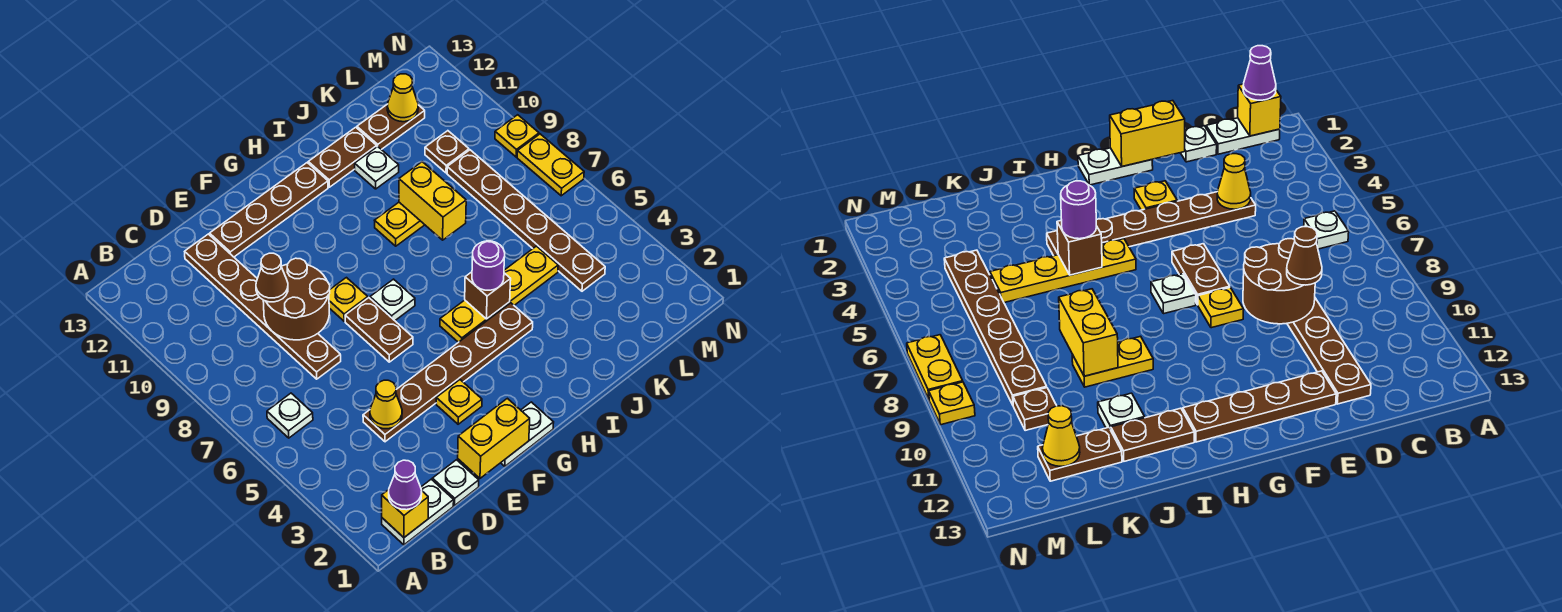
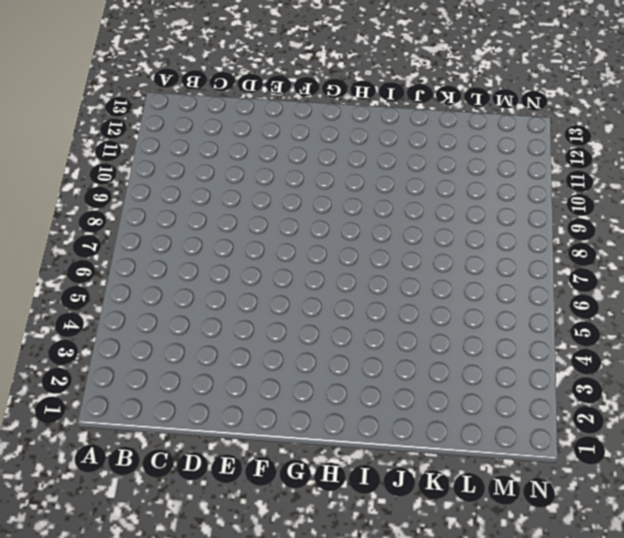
none -> white plate B1:C1 level 1
none -> white plate B6 level 1
none -> white plate D1 level 1
none -> brown plate D4:I4 level 1

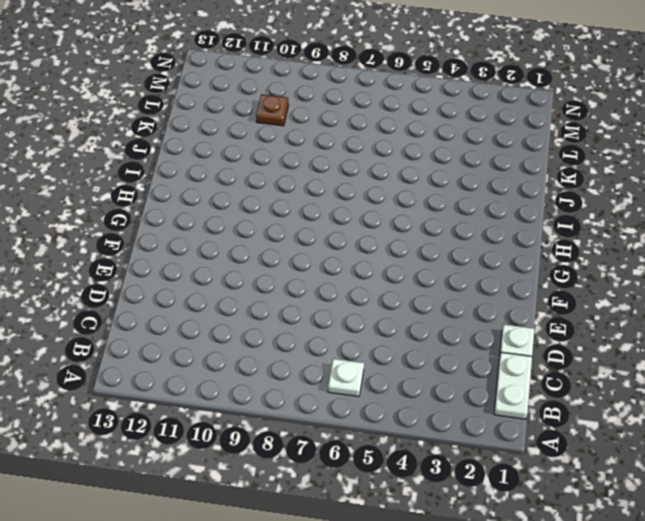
none -> brown plate D4:I4 level 1
none -> brown plate D7:D12 level 1
none -> brown plate E12:H12 level 1
none -> white plate F1:G1 level 1

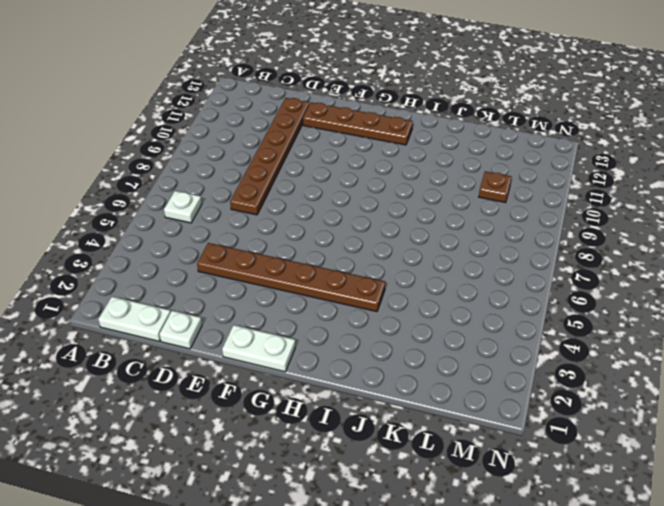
none -> yellow plate F3 level 1
none -> brown plate F6:F7 level 1
none -> yellow plate F8 level 1
none -> white plate G7 level 1

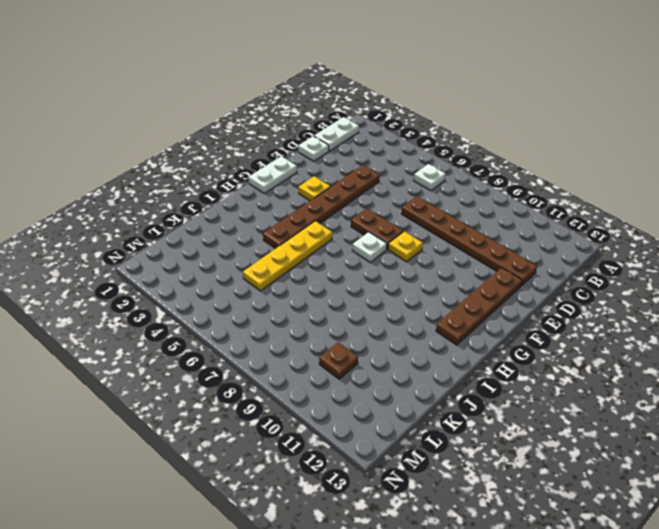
none -> yellow plate I9:J9 level 1
none -> brown plate I12:J12 level 1
none -> white plate J11 level 1
none -> brown plate K12:L12 level 1

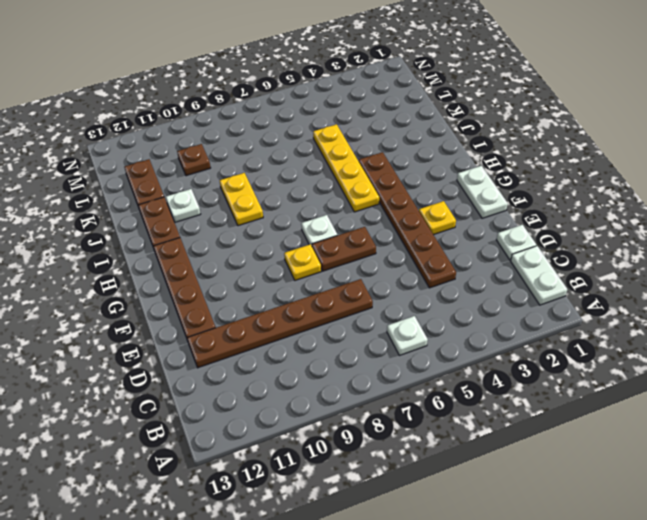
none -> brown plate L4:L9 level 1
none -> yellow plate N7:N8 level 1
none -> yellow plate N9 level 1
none -> yellow brick B1 level 2

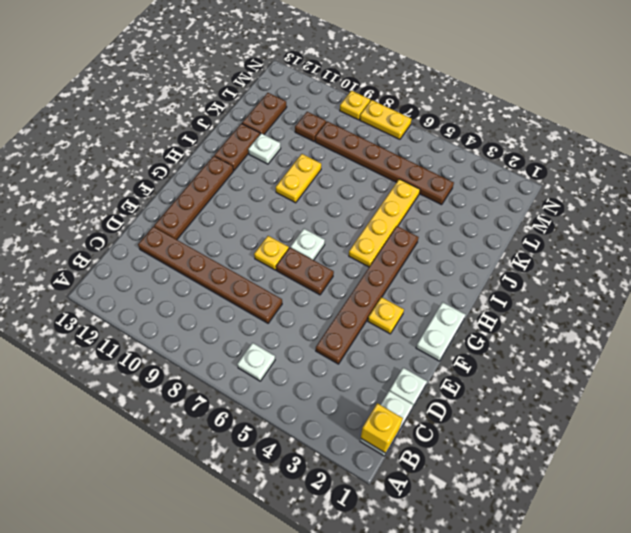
none -> yellow cone D4 level 2
none -> brown round brick D8:E9 level 2
none -> yellow brick E1:F1 level 2
none -> brown brick I5 level 2

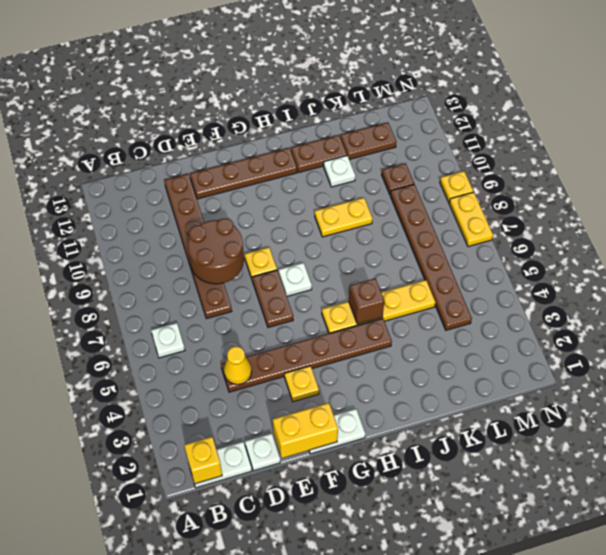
none -> yellow brick J8:J9 level 2
none -> yellow cone L12 level 2
none -> purple cone B1 level 3
none -> brown cone D9 level 3

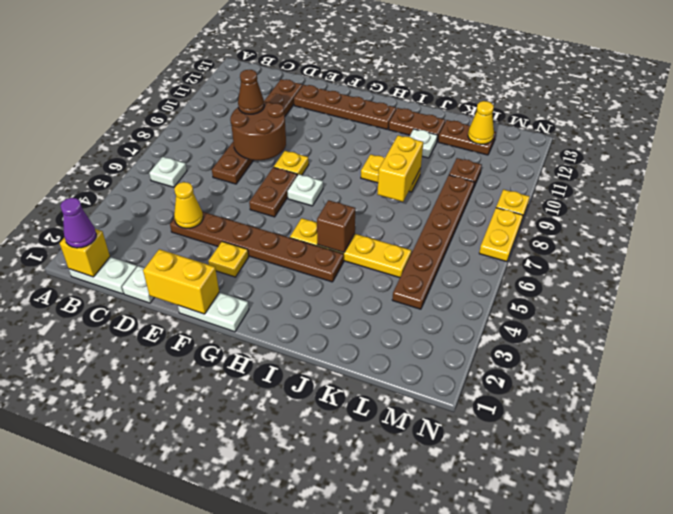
none -> purple round brick I5 level 3

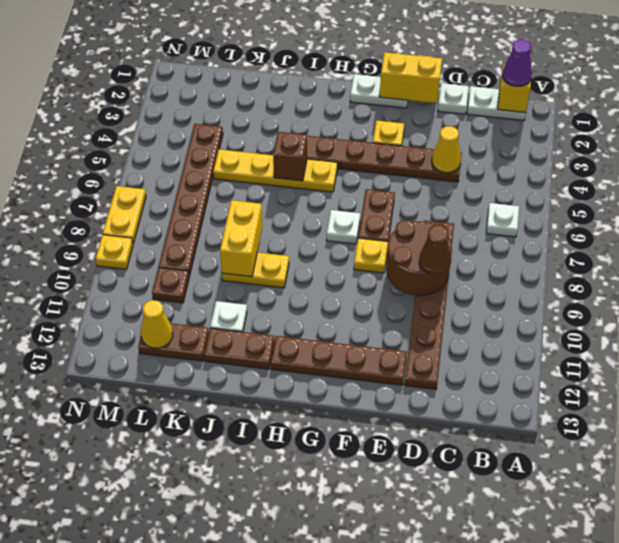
none -> purple round brick I5 level 3

